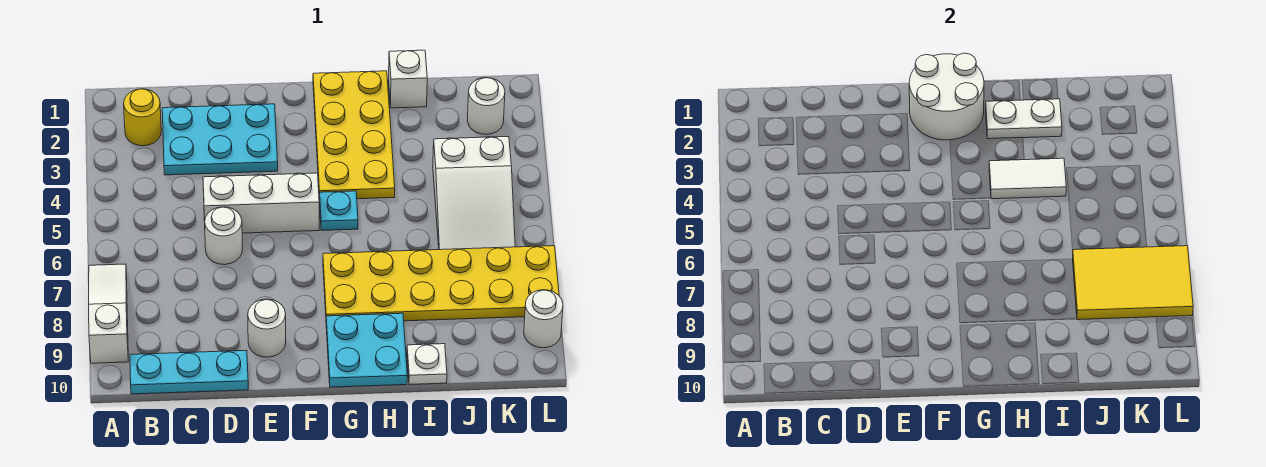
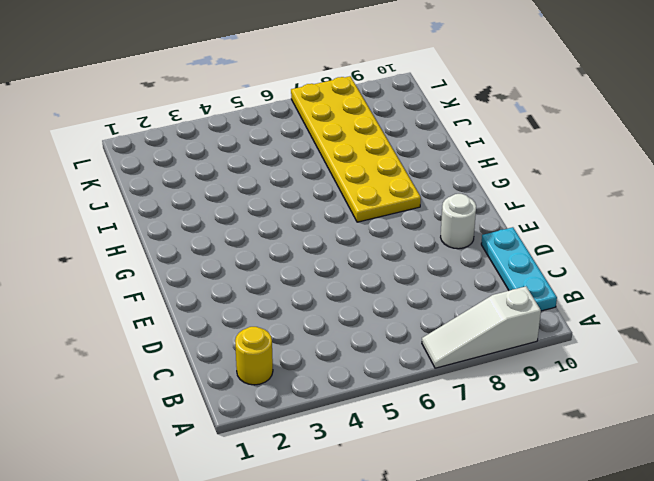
none -> cyan plate C2:E3 level 1
none -> white brick D5:F5 level 1
none -> white round brick D6 level 1

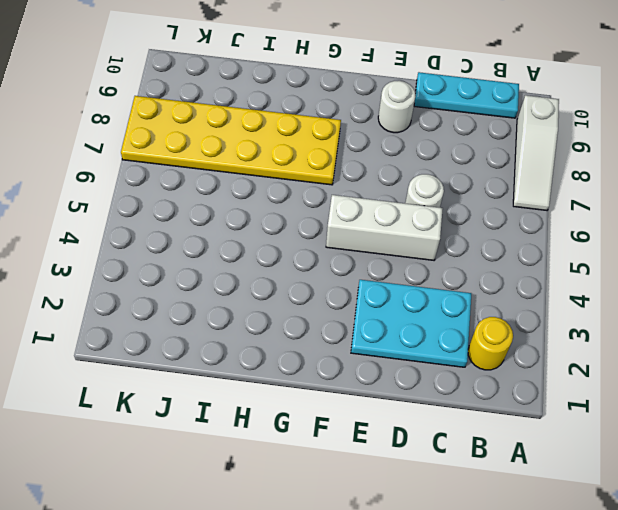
none -> yellow plate G1:H4 level 1
none -> cyan plate G5 level 1
none -> cyan plate G9:H10 level 1

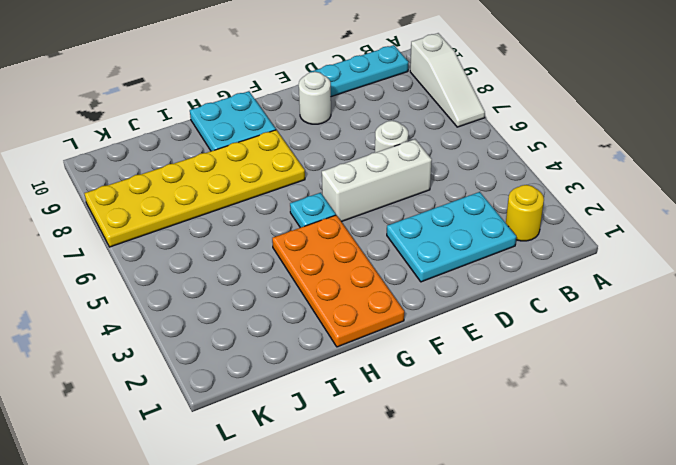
orange plate G1:H4 level 1 -> yellow plate G1:H4 level 1
none -> white brick I1 level 1
none -> white plate I10 level 1
none -> white slope J4:K6 level 1 top 4

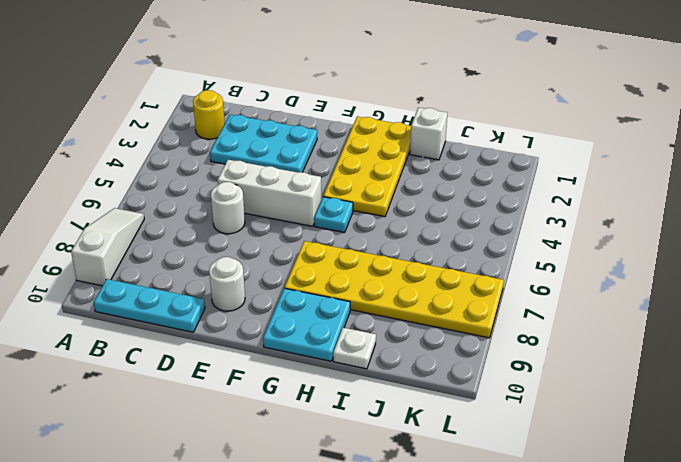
none -> white slope J4:K6 level 1 top 4
none -> white round brick K2 level 1
none -> white round brick L9 level 1

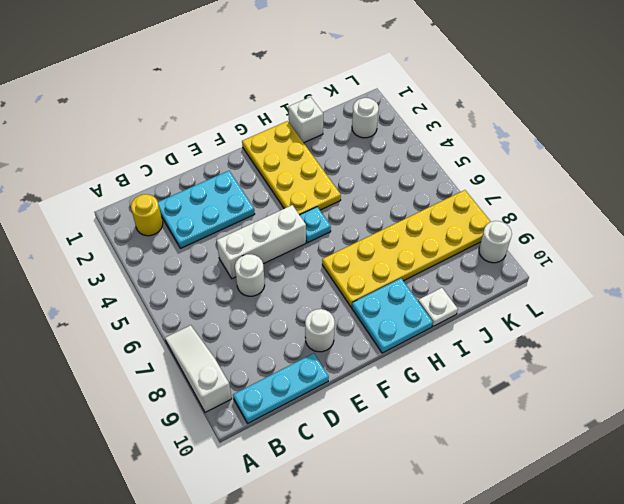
none -> white slope J4:K6 level 1 top 4
none -> white round brick F1:G2 level 2
none -> white plate H2:I2 level 2

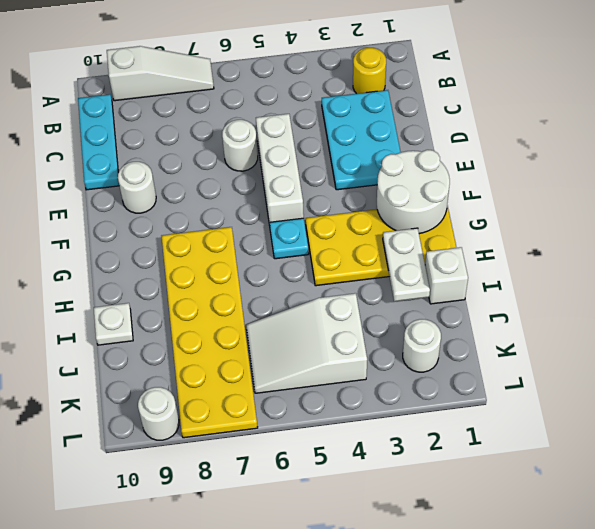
none -> cyan plate G9:H10 level 1
none -> white tile H4:I4 level 2
none -> yellow tile J7:L8 level 2

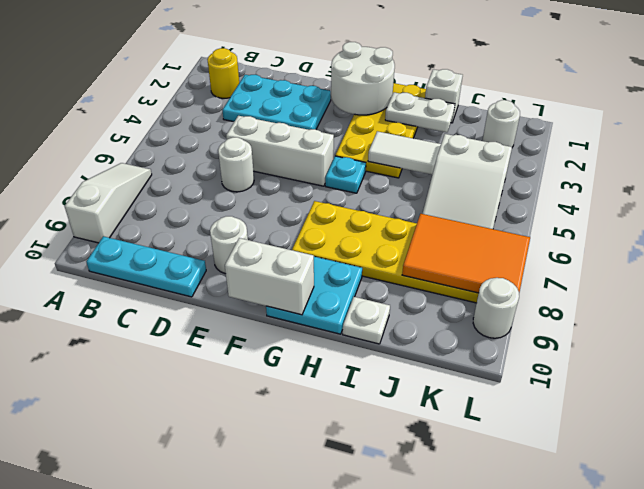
white brick F10:G10 level 2 -> none
orange tile J7:L8 level 2 -> yellow tile J7:L8 level 2

